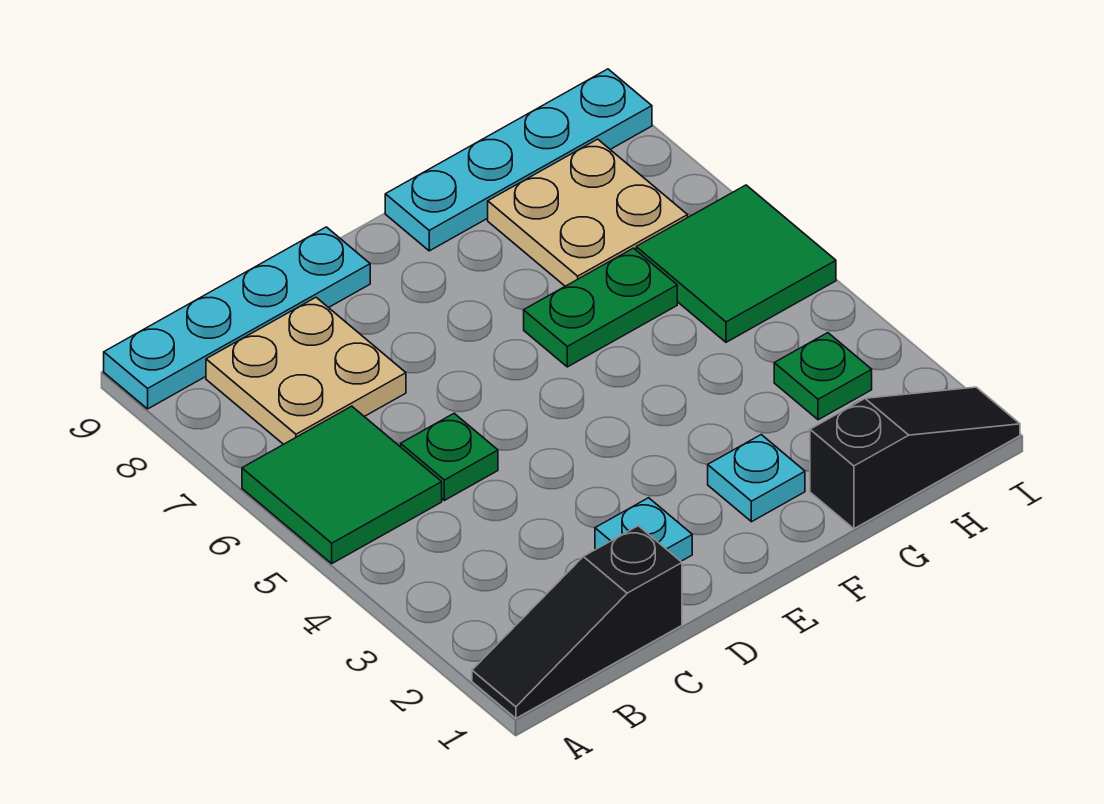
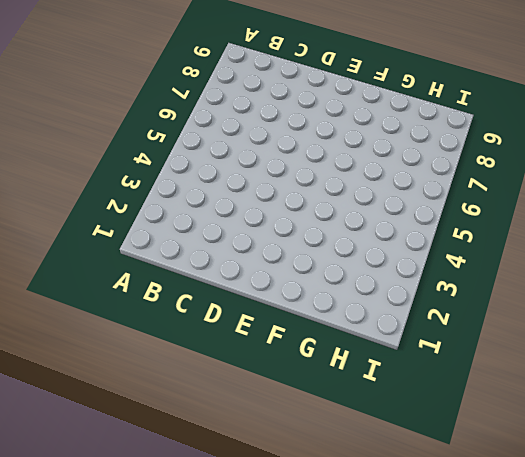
none -> black slope A1:C1 level 1 top C
none -> green tile A5:B6 level 1
none -> cyan plate A9:D9 level 1

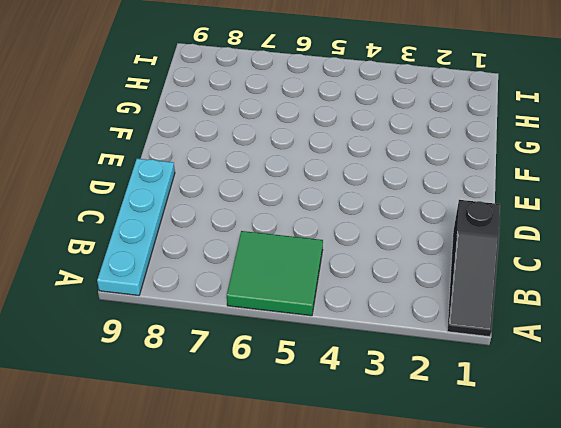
none -> tan plate B7:C8 level 1
none -> green plate C5 level 1
none -> cyan plate D2 level 1

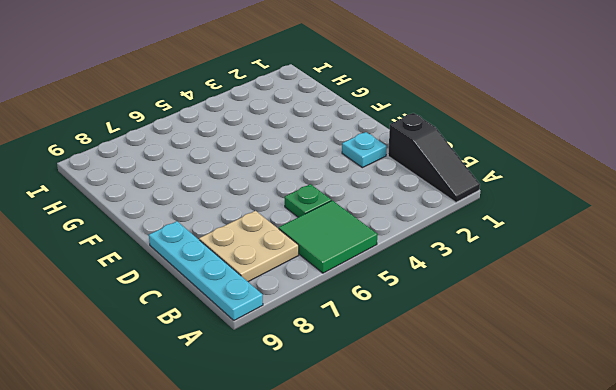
none -> cyan plate F2 level 1
none -> green plate F6:G6 level 1
none -> cyan plate F9:I9 level 1

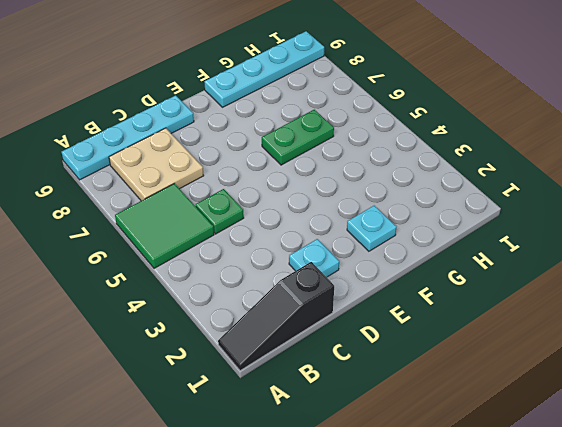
none -> black slope G1:I1 level 1 top G
none -> tan plate G7:H8 level 1
none -> green plate H3 level 1

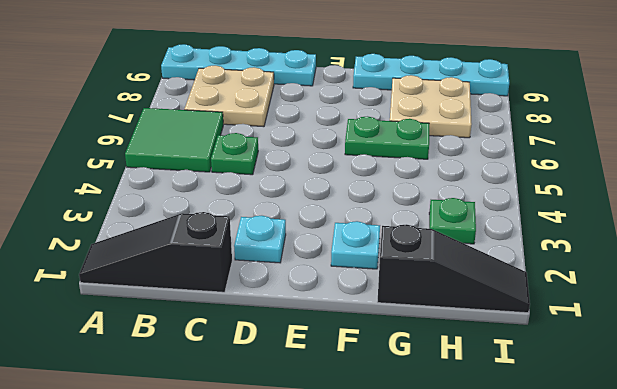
none -> green tile H5:I6 level 1

